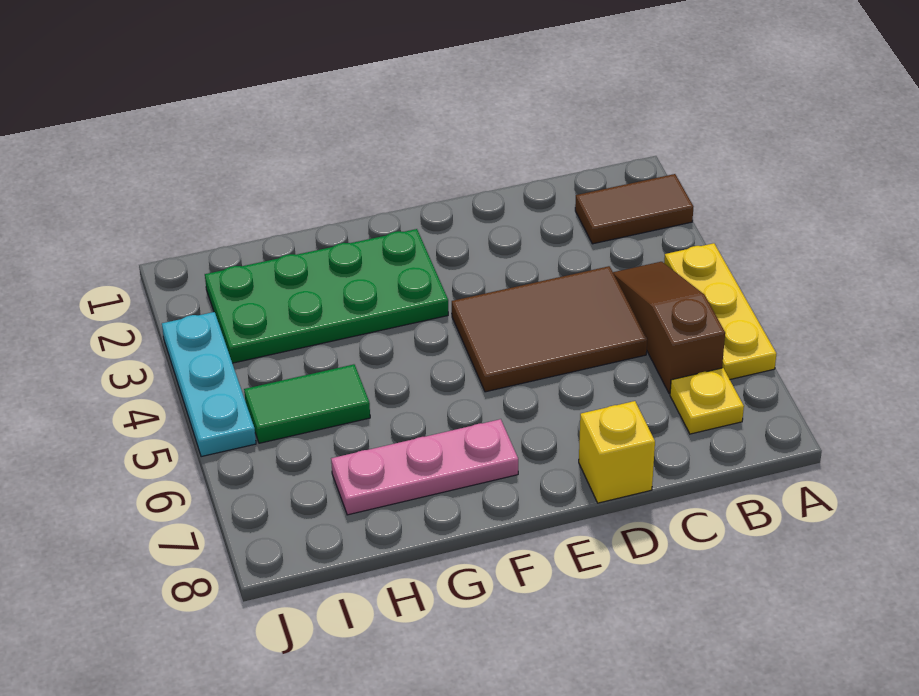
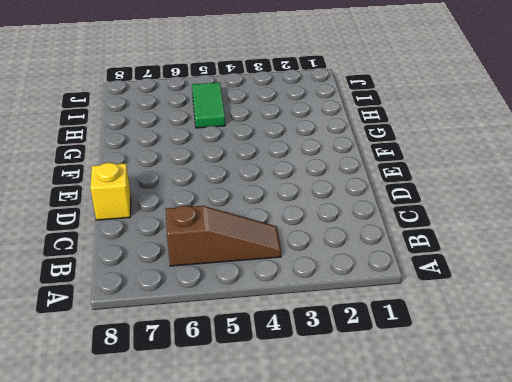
none -> brown tile A2:B2 level 1
none -> yellow plate A4:A6 level 1

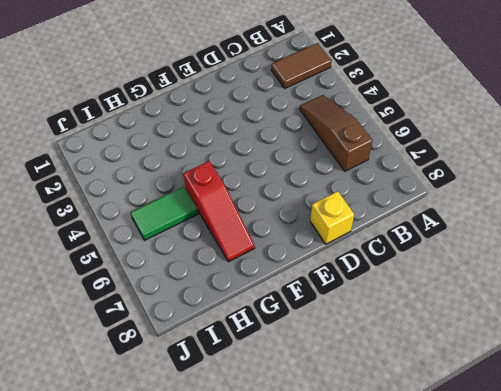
red slope G5:G7 level 1 top 5 -> pink plate F7:H7 level 1
none -> yellow plate A4:A6 level 1
none -> yellow plate B7 level 1

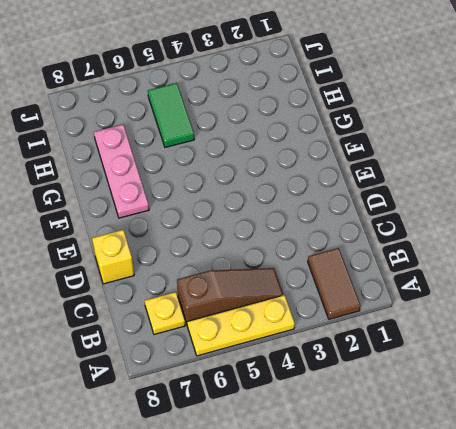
none -> brown tile C4:E5 level 1
none -> green plate F2:I3 level 1

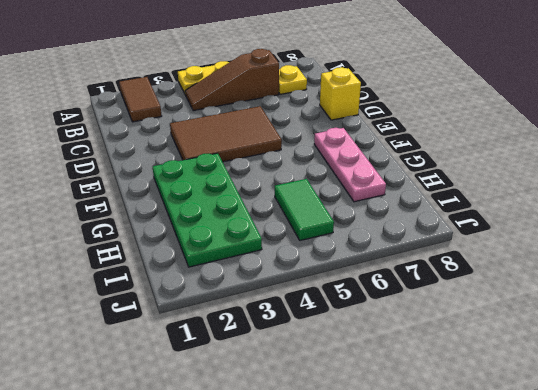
brown tile D3:E5 level 1 -> brown tile C4:E5 level 1
none -> cyan plate J3:J5 level 1

